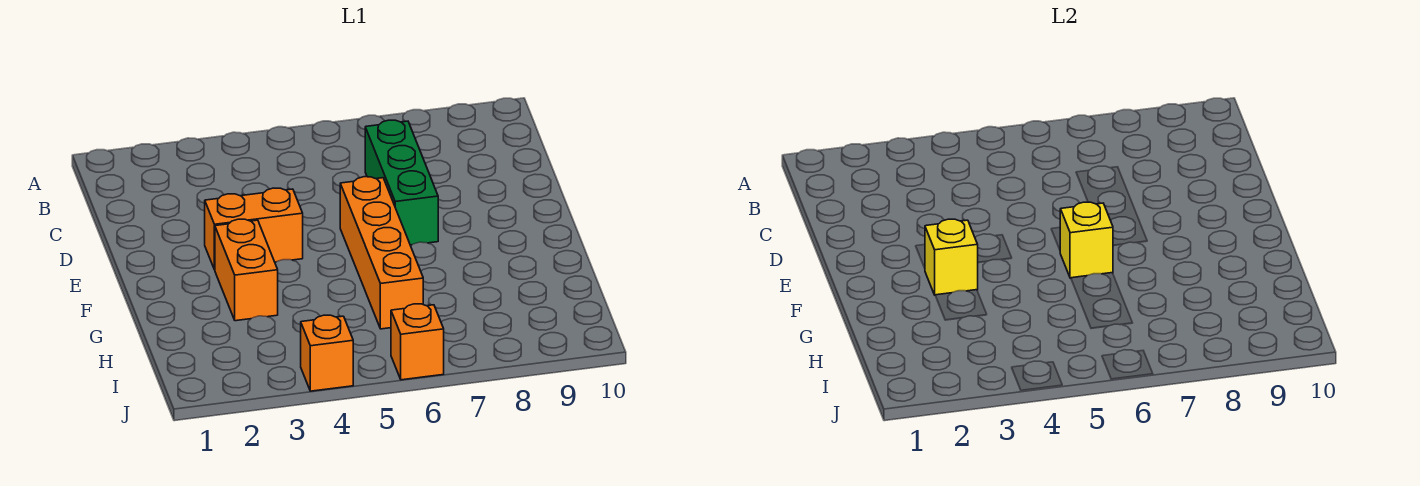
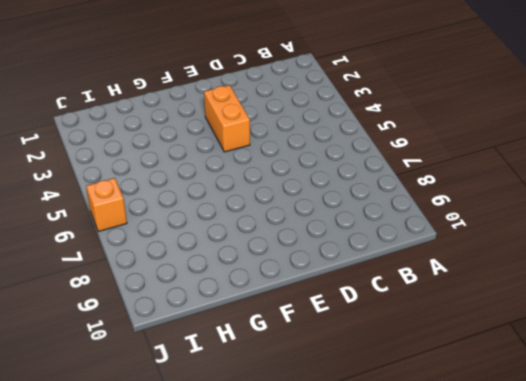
none -> green brick C7:E7 level 1
none -> orange brick E6:H6 level 1

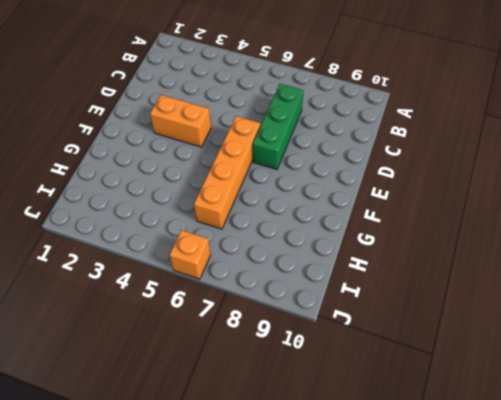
none -> orange brick F3:G3 level 1
none -> orange brick J4 level 1

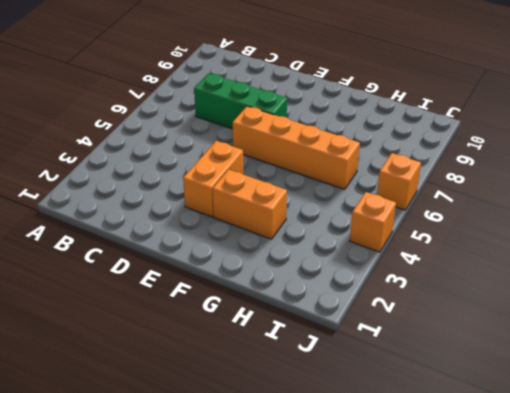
none -> yellow brick F3 level 2
none -> yellow brick F6 level 2

